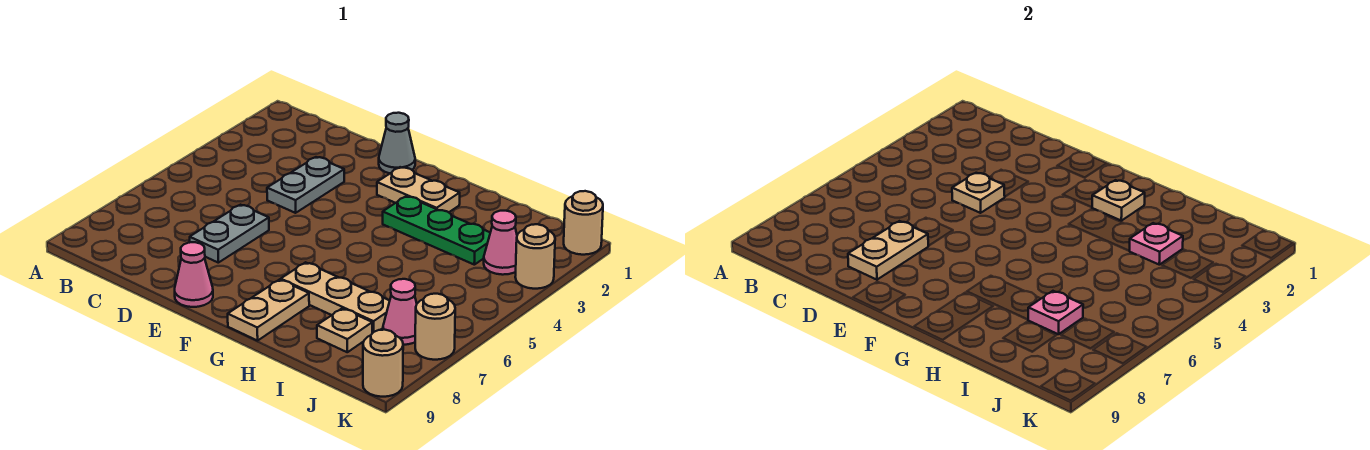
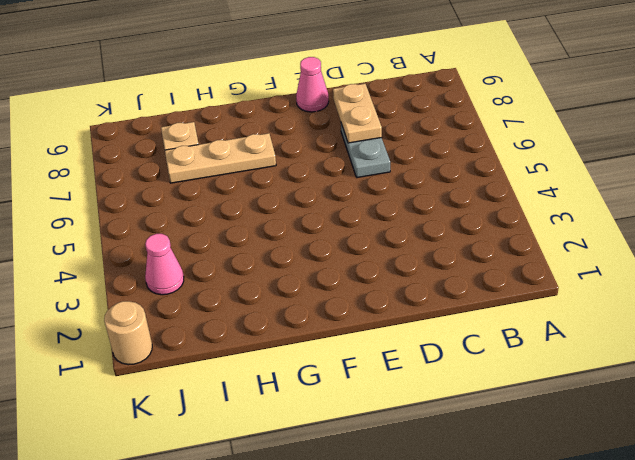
none -> grey plate D3:D4 level 1
none -> grey cone E1 level 1
none -> tan plate F2:G2 level 1

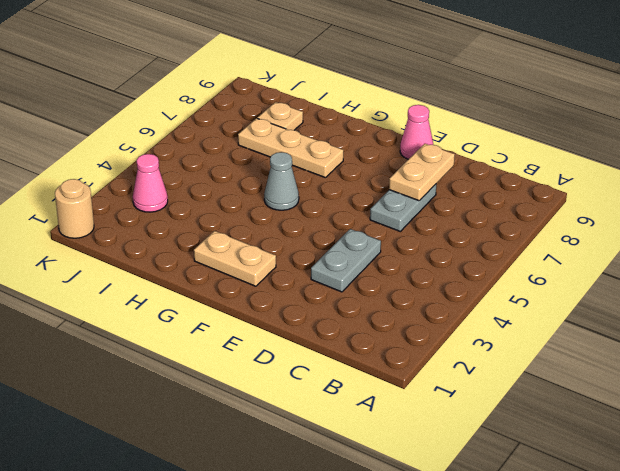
grey cone G5 level 1 -> grey cone E1 level 1
none -> green plate G3:I3 level 1
none -> tan plate G8:G9 level 1
none -> pink cone J7 level 1

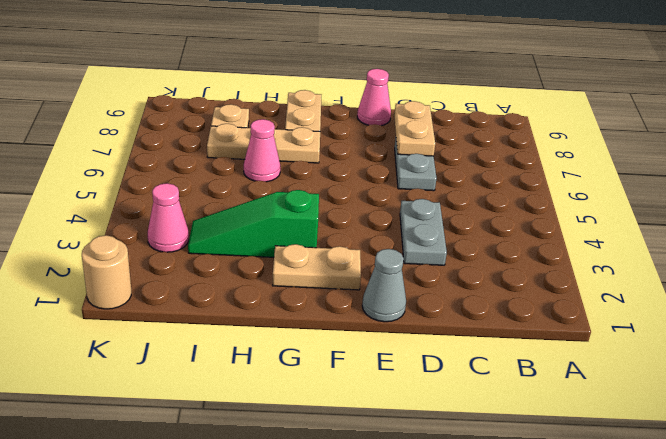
green slope G3:I3 level 1 top G -> green plate G3:I3 level 1
pink cone H6 level 1 -> pink cone J7 level 1
none -> tan round brick K3 level 1
none -> tan round brick K7 level 1
none -> tan round brick K9 level 1

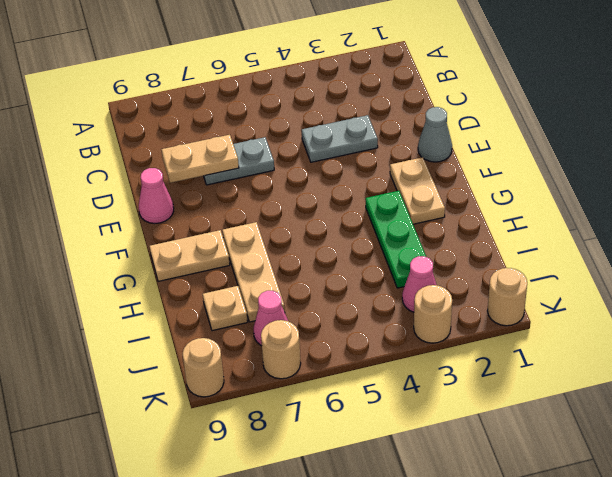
none -> tan plate D4 level 2
none -> tan plate G2 level 2
none -> pink plate I3 level 2

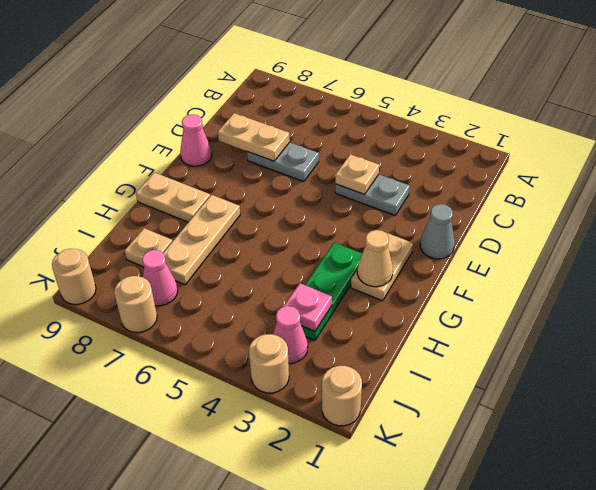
tan cone G2 level 2 -> tan plate G2 level 2
none -> pink plate I7 level 2

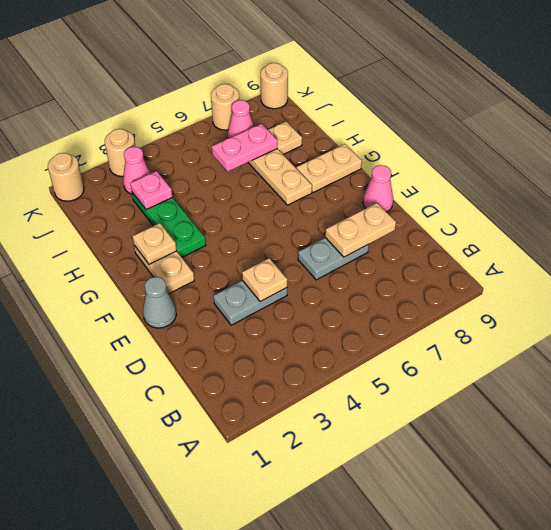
pink plate I6:I7 level 2 -> pink plate I7 level 2

